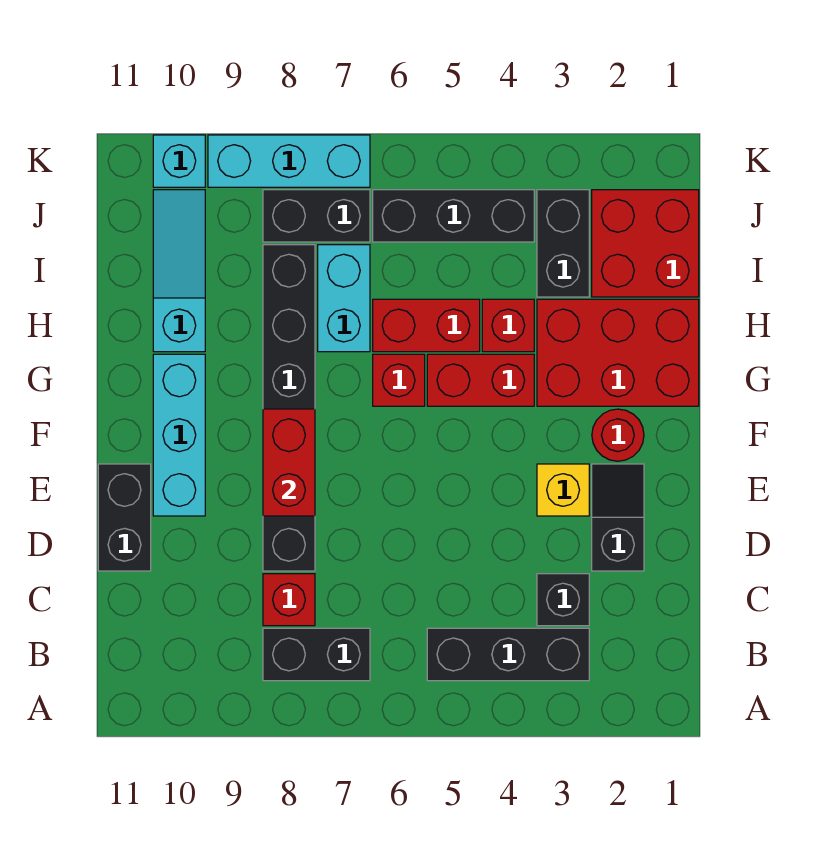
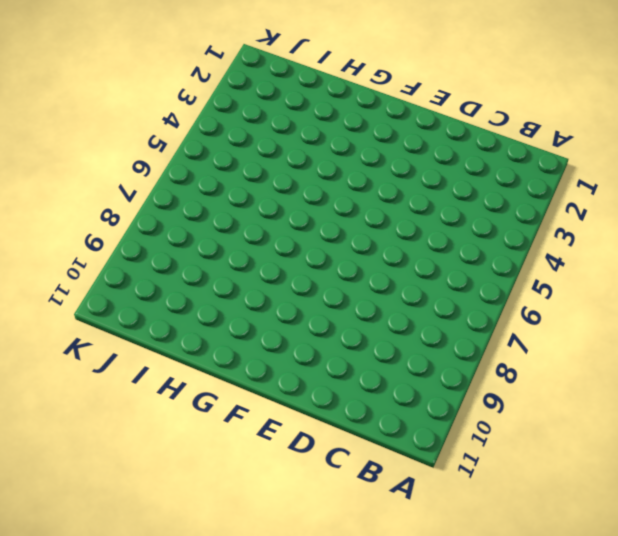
none -> black brick B3:B5 level 1
none -> black brick B7:B8 level 1
none -> black brick C3 level 1

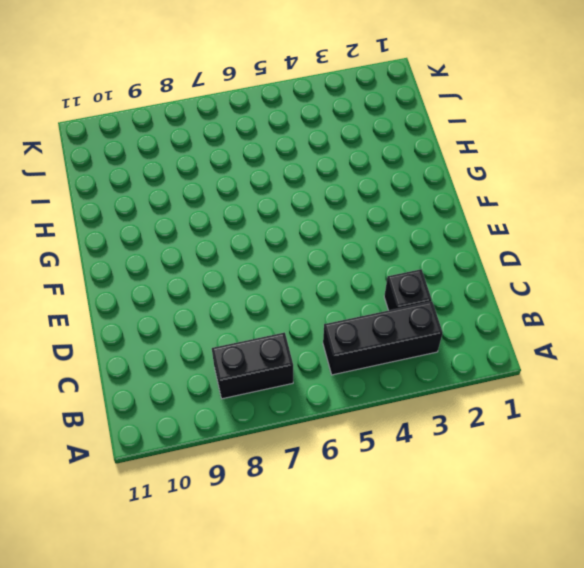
none -> red brick C8 level 1
none -> black slope D2:E2 level 1 top D
none -> black brick D8:I8 level 1

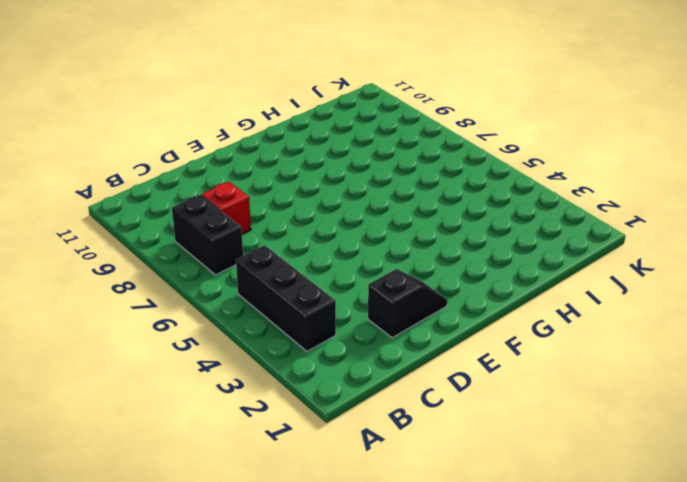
none -> black brick C3 level 1
none -> black brick D8:I8 level 1
none -> black brick D11:E11 level 1

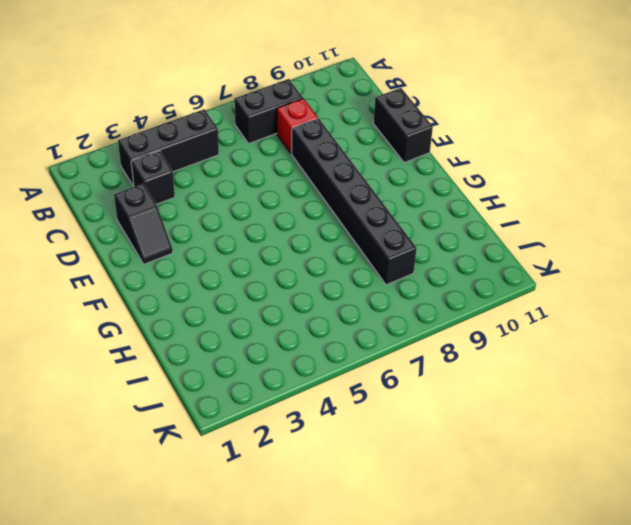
none -> yellow brick E3 level 1
none -> cyan brick E10:G10 level 1
none -> red round brick F2 level 1

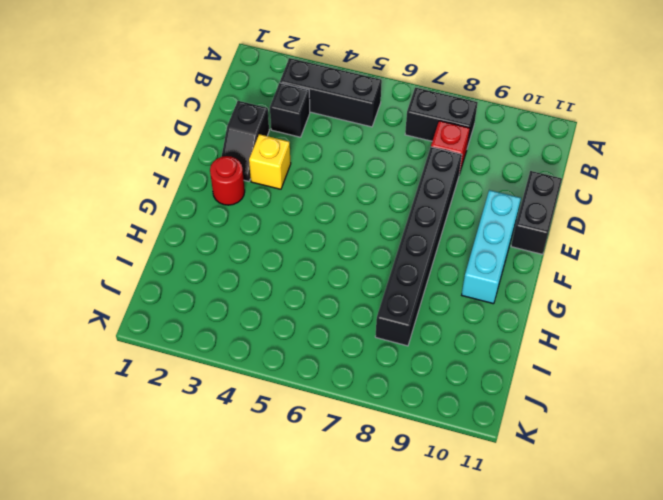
none -> red brick G1:H3 level 1
none -> red brick G4:G5 level 1
none -> red brick G6 level 1

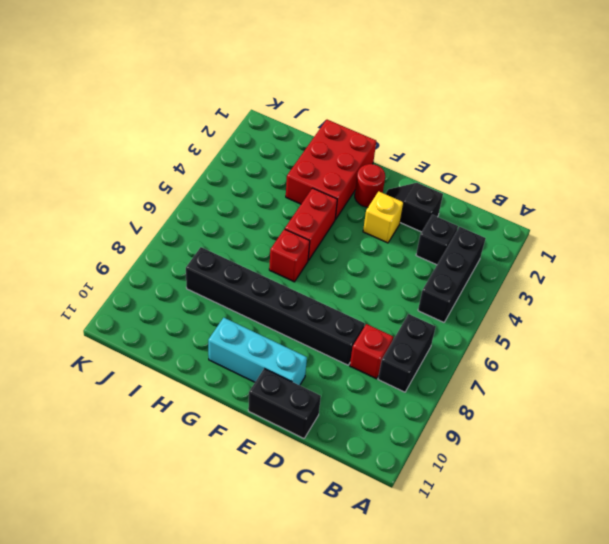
none -> red brick H4 level 1
none -> red brick H5:H6 level 1
none -> cyan brick H7:I7 level 1

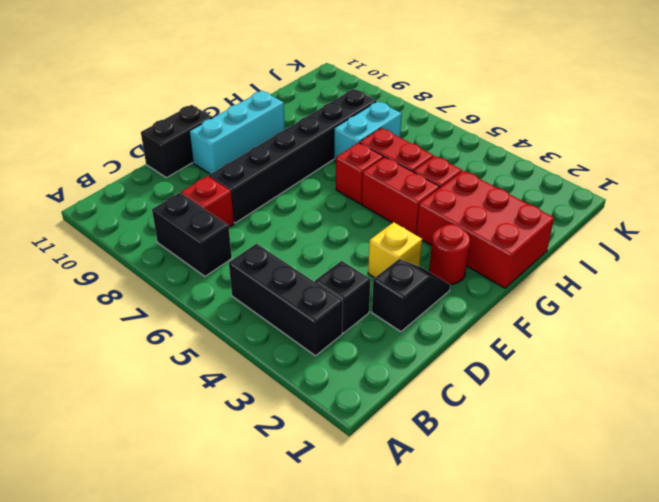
none -> cyan slope H10:J10 level 1 top H
none -> red brick I1:J2 level 1
none -> black brick I3:J3 level 1

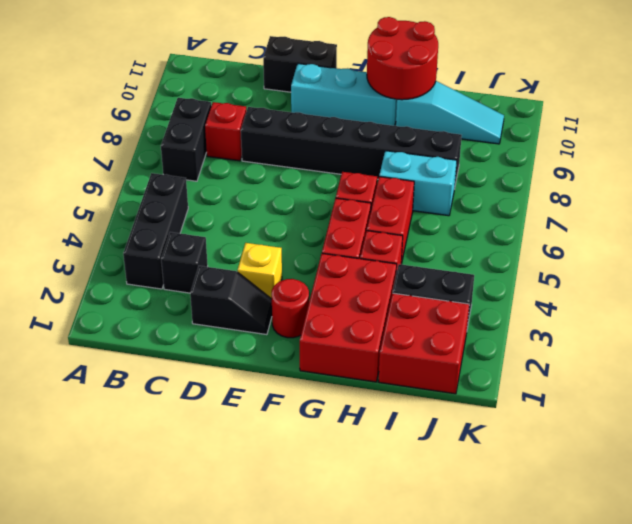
red round brick G10:H11 level 2 -> none
none -> black brick J4:J6 level 1
none -> black brick J7:J8 level 1
none -> cyan brick K7:K9 level 1

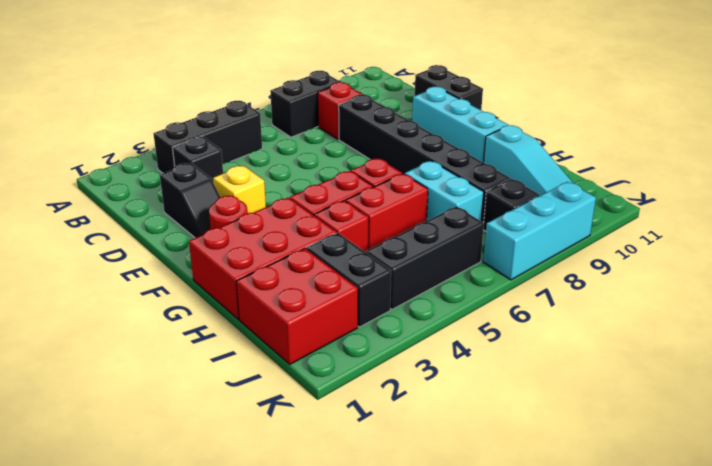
black brick J8 level 1 -> black brick J7:J8 level 1
none -> cyan brick K10 level 1
none -> red brick E8:F8 level 2

